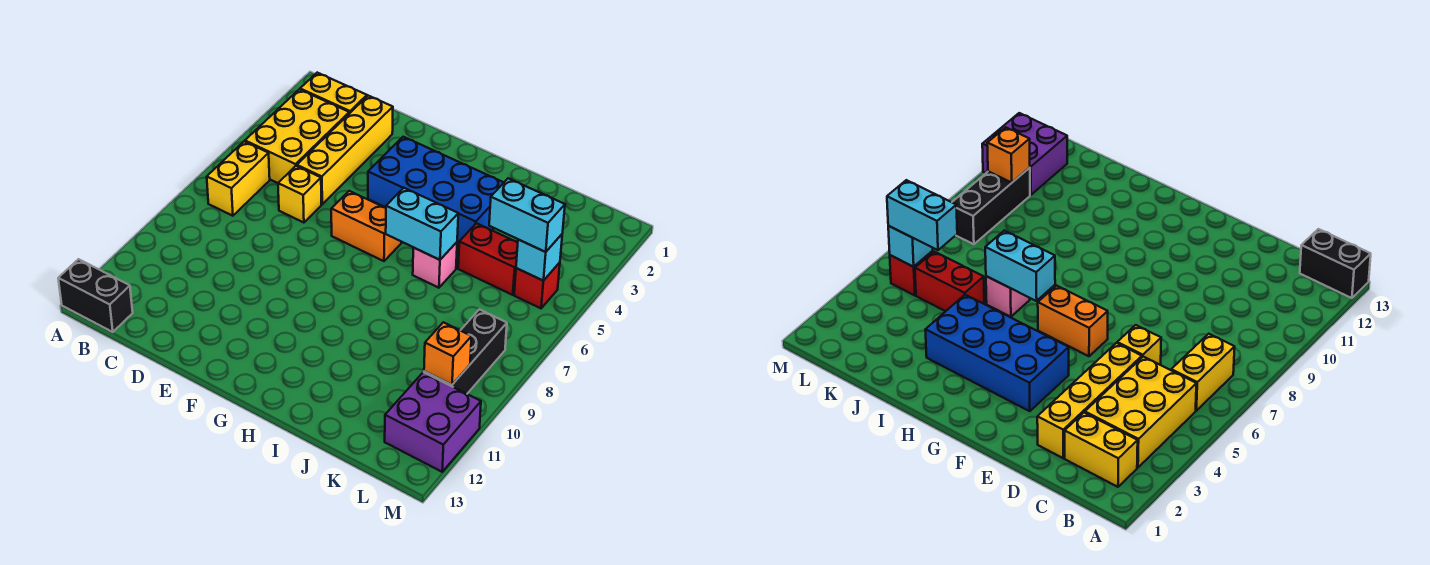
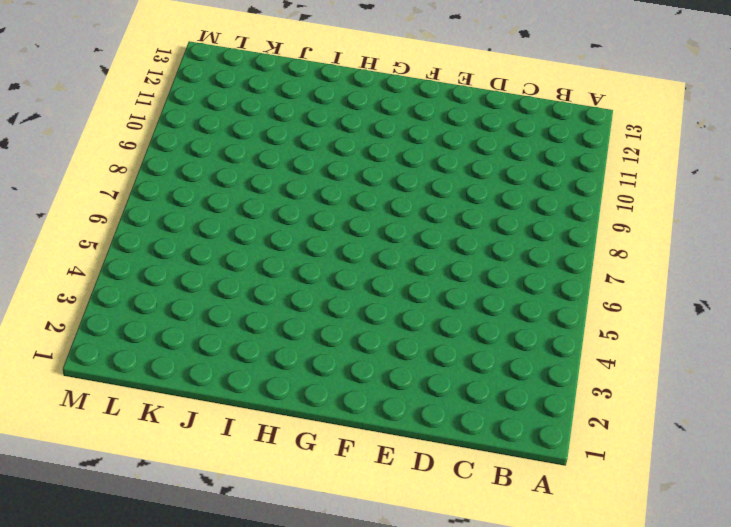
none -> black brick A13:B13 level 1
none -> yellow brick B2:C2 level 1
none -> yellow brick B3:C5 level 1

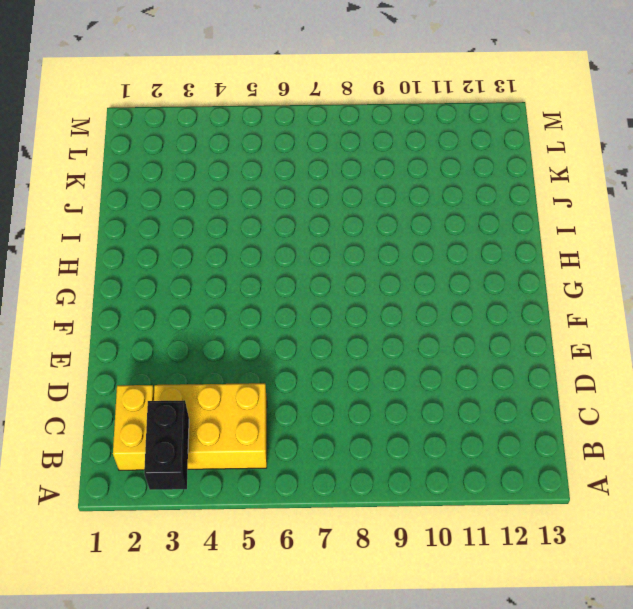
black brick A3:B3 level 2 -> black brick A13:B13 level 1
none -> yellow brick B6:B7 level 1
none -> yellow brick D2:D5 level 1
none -> yellow brick D6 level 1

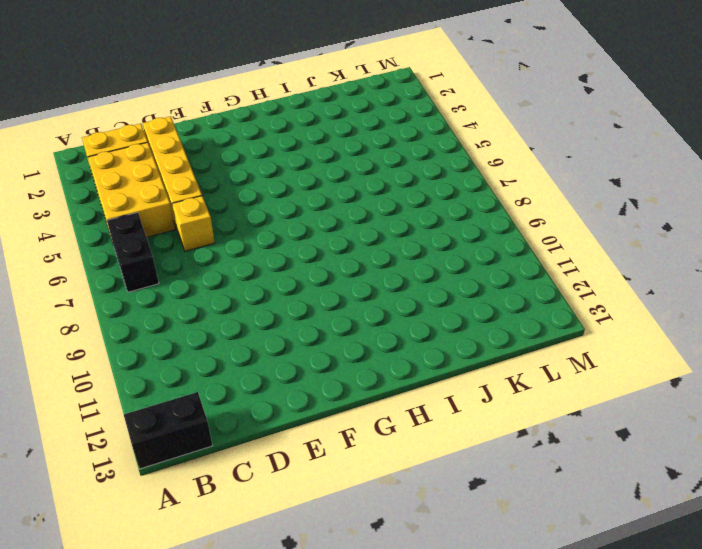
black brick B6:B7 level 1 -> yellow brick B6:B7 level 1
none -> blue brick F3:I4 level 1
none -> orange brick F6:G6 level 1
none -> pink brick I6 level 1

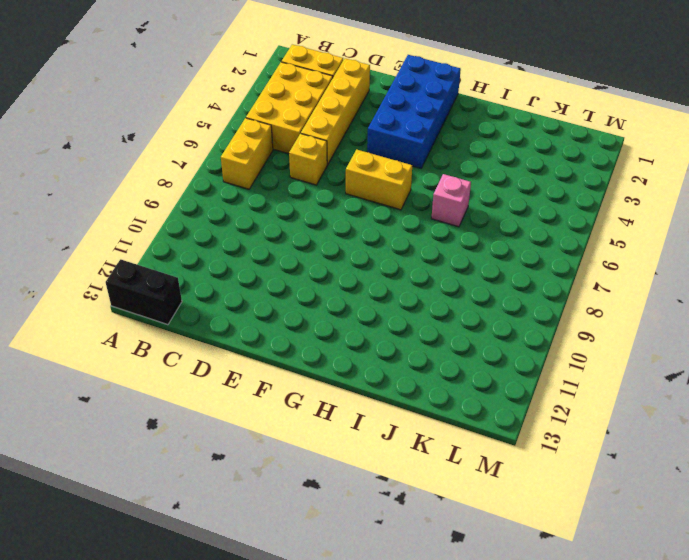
blue brick F1:G4 level 1 -> blue brick F3:I4 level 1
yellow brick F6:G6 level 1 -> orange brick F6:G6 level 1
none -> red brick J5:K5 level 1
none -> red brick L5 level 1
none -> black brick L8:L10 level 1

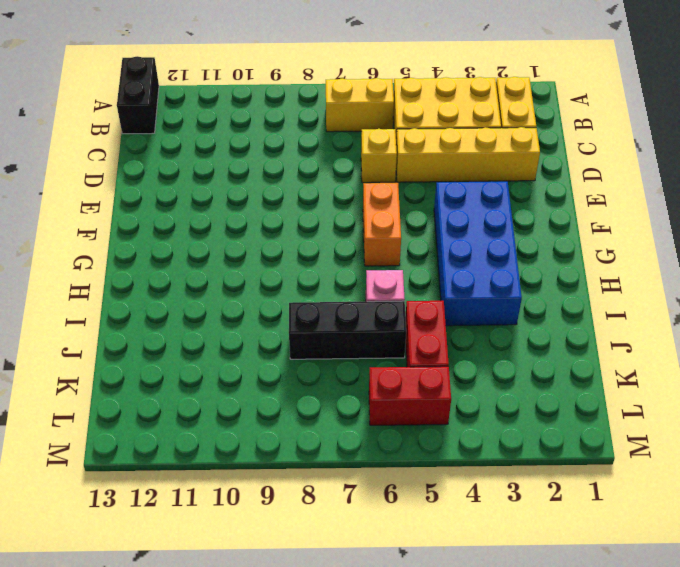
black brick J6:J8 level 1 -> black brick L8:L10 level 1
red brick L5:L6 level 1 -> red brick L5 level 1
none -> purple brick L11:M12 level 1
none -> cyan brick H6:I6 level 2
none -> cyan brick L5 level 2

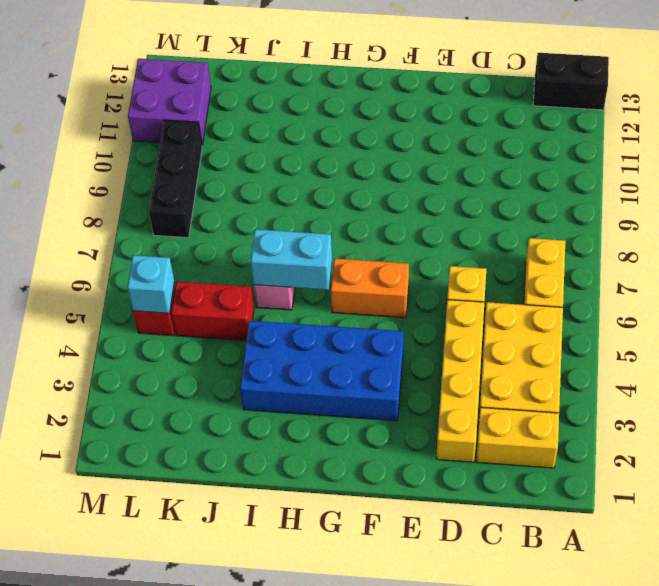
none -> orange brick L10 level 2
none -> cyan brick K5:L5 level 3

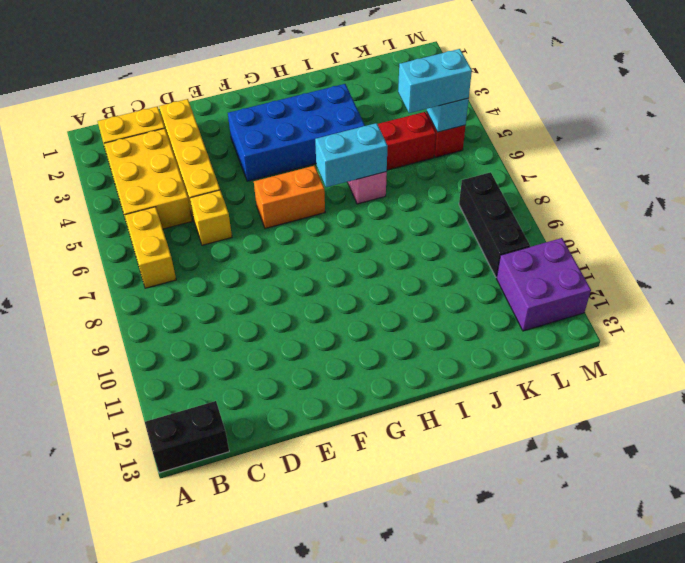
none -> orange brick L10 level 2

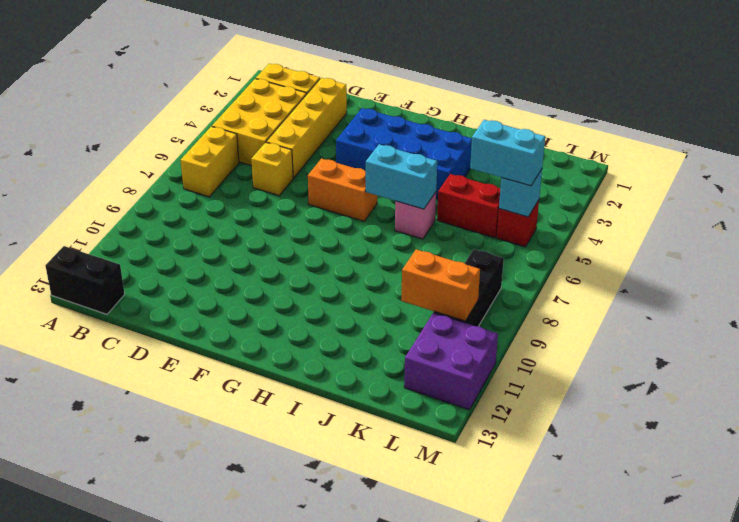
orange brick K10:L10 level 2 -> orange brick L10 level 2

